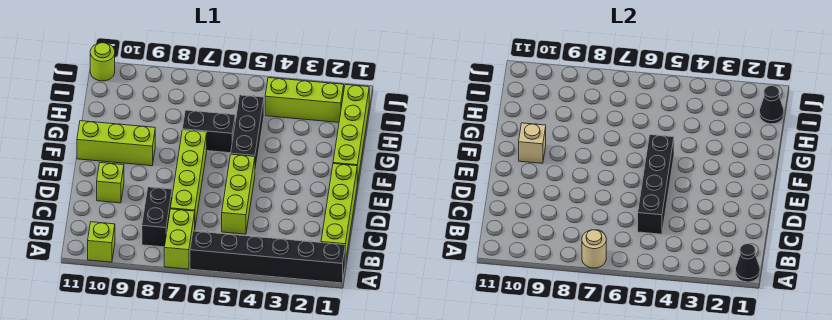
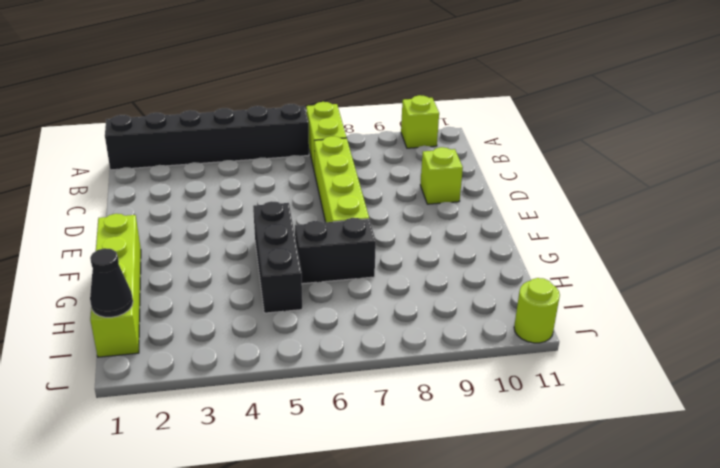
none -> lime brick B1:E1 level 1
none -> black brick B8:C8 level 1
none -> lime brick C5:E5 level 1

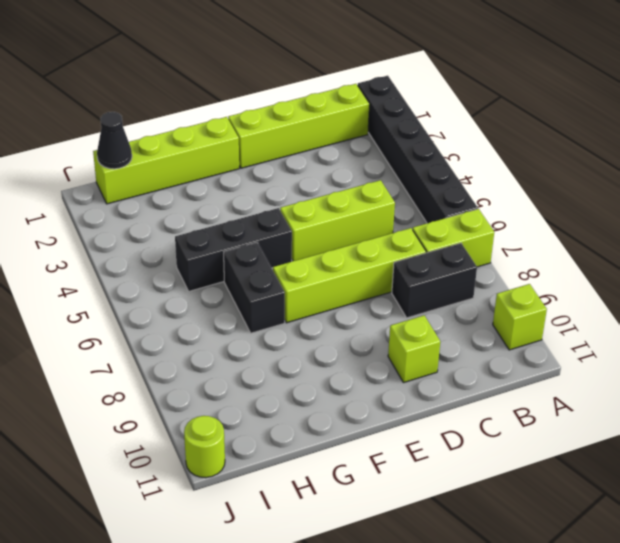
none -> lime brick F9:F11 level 1
none -> lime brick I2:I4 level 1
none -> black cone A1 level 2

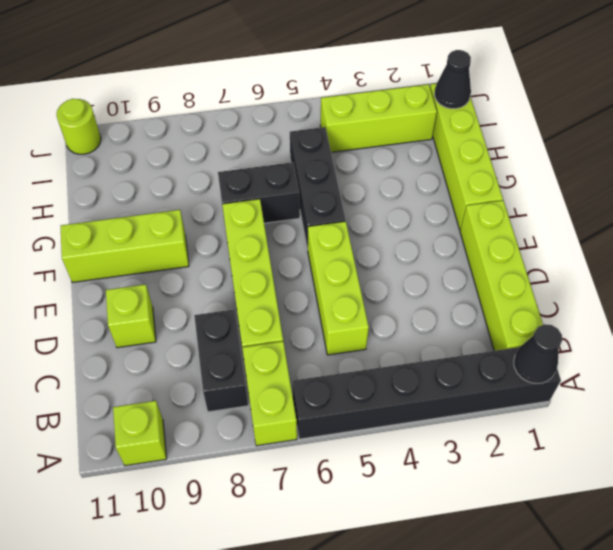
none -> tan round brick A7 level 2
none -> black brick C5:F5 level 2
none -> tan brick F10 level 2

